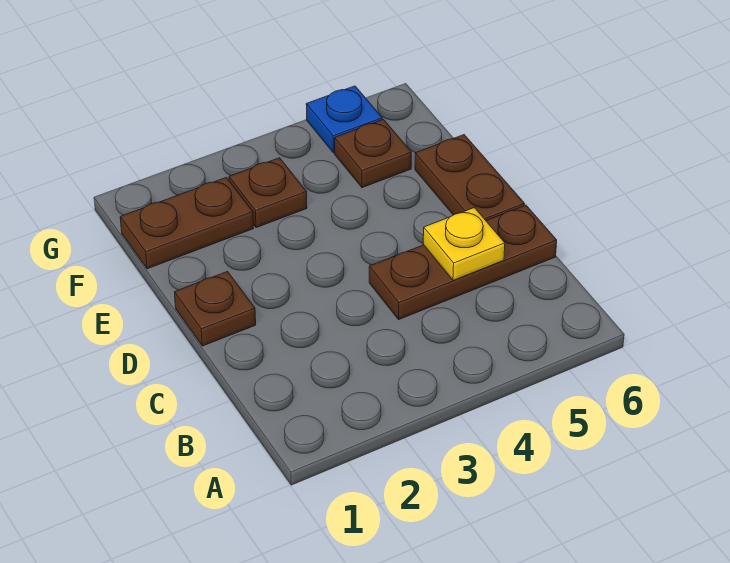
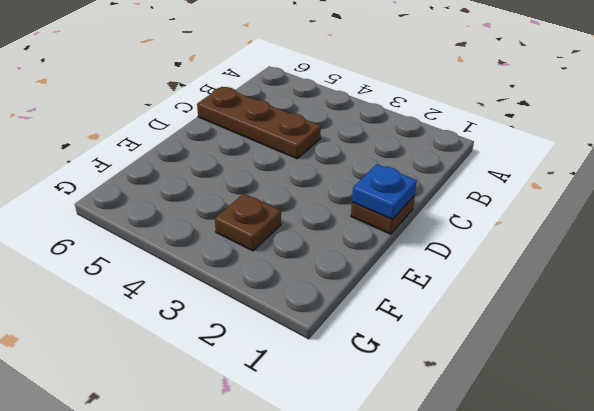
blue plate D1 level 2 -> blue plate G5 level 1
none -> brown plate D6:E6 level 1
none -> brown plate F1:F2 level 1

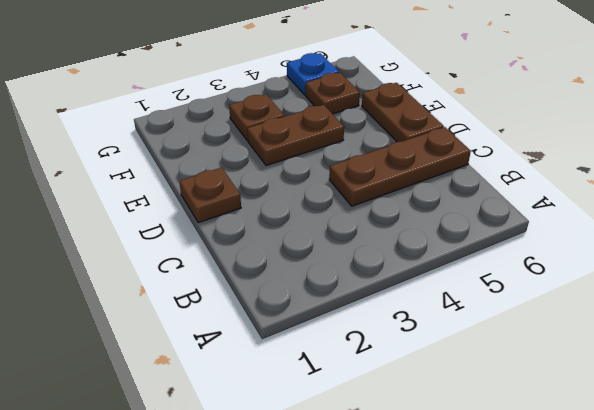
brown plate E3:E4 level 1 -> brown plate F1:F2 level 1
none -> yellow plate C5 level 2

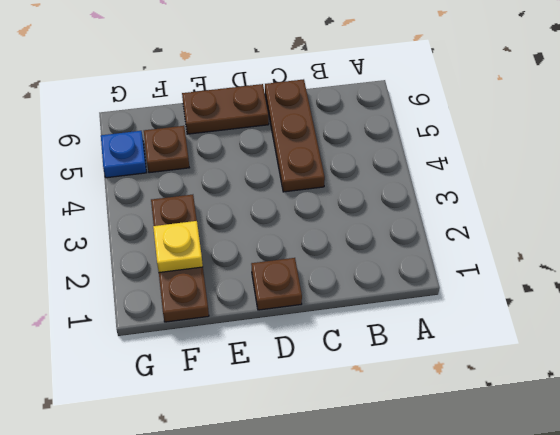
yellow plate F2 level 2 -> yellow plate C5 level 2

